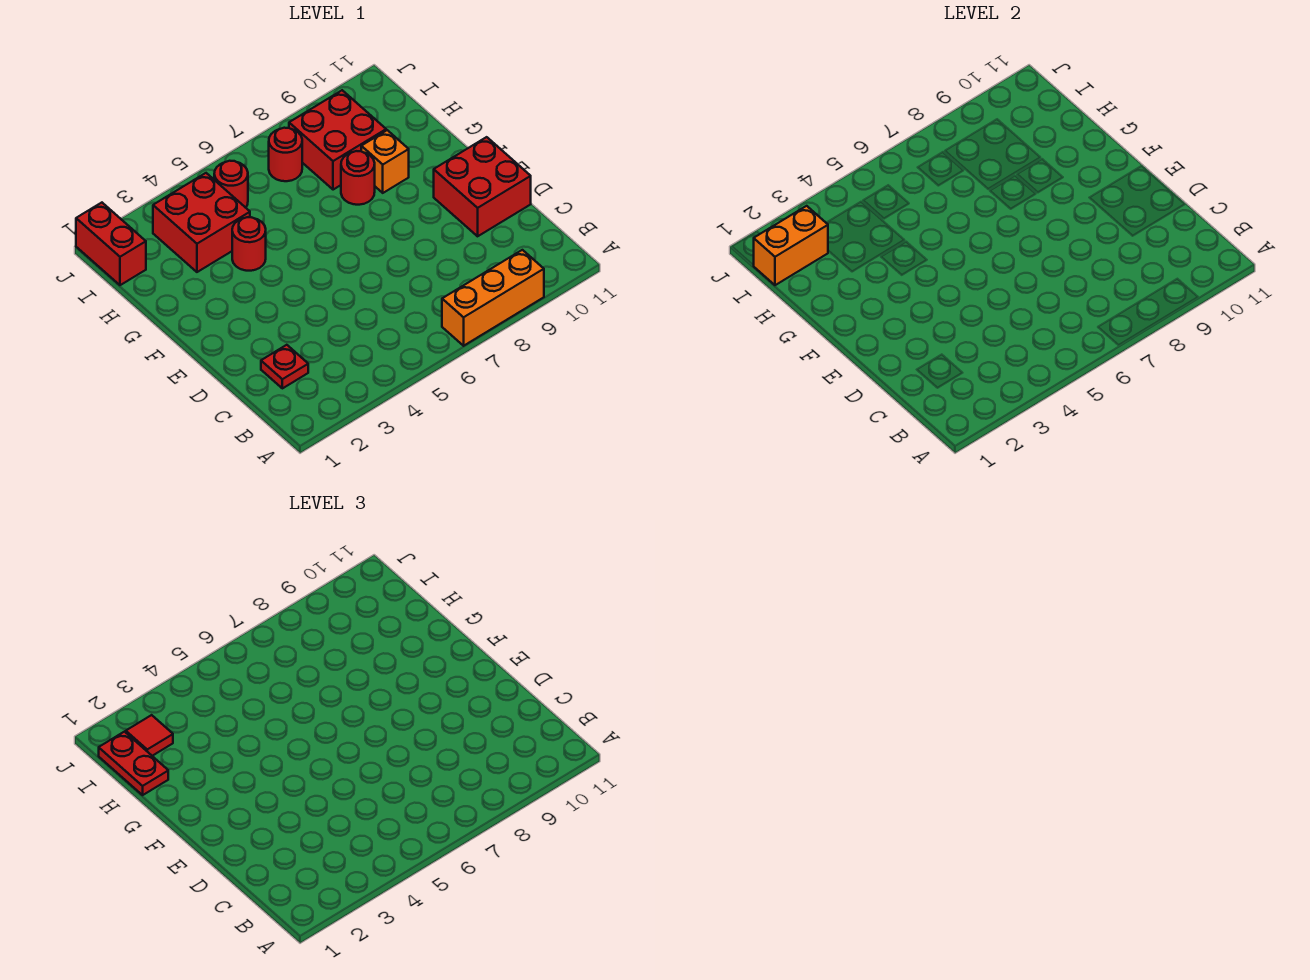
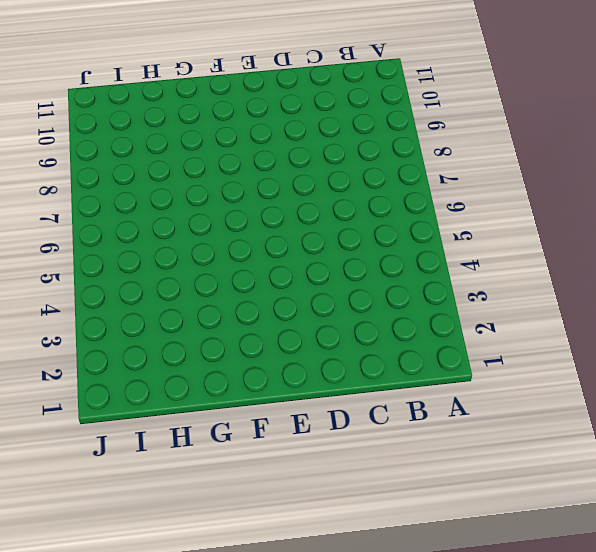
none -> orange brick A7:A9 level 1
none -> red plate C2 level 1
none -> red brick D10:E11 level 1

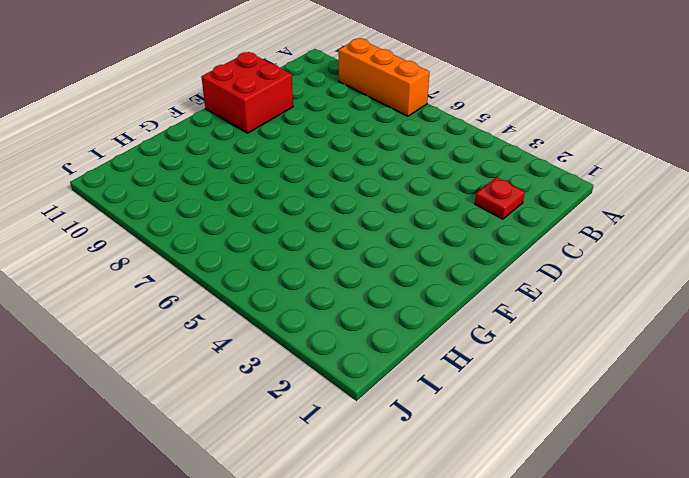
none -> red round brick G4 level 1
none -> red round brick G8 level 1
none -> orange brick G9 level 1

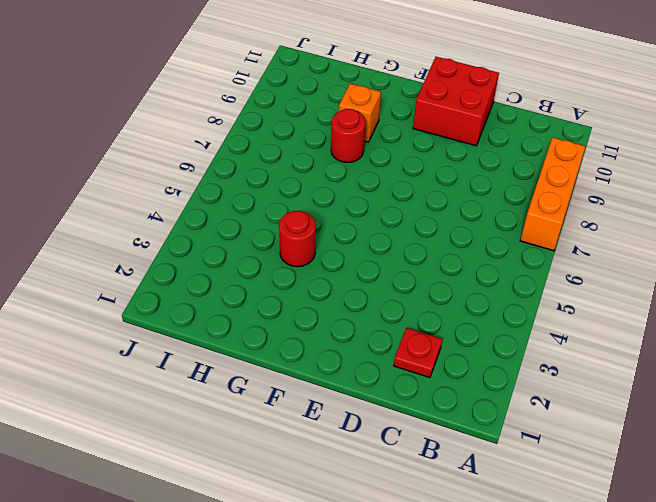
none -> red brick H3:I4 level 1
none -> red brick H8:I9 level 1
none -> red brick I1:J1 level 1

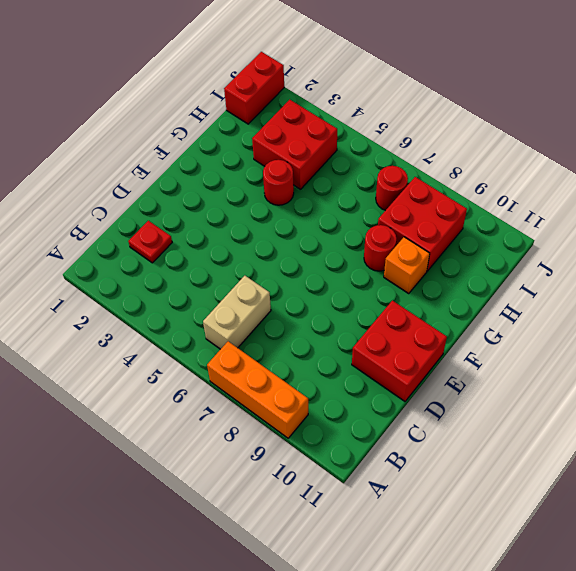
tan brick B6:C6 level 1 -> none
none -> red round brick I5 level 1
none -> orange brick I1:I2 level 2
none -> red plate H1:I1 level 3

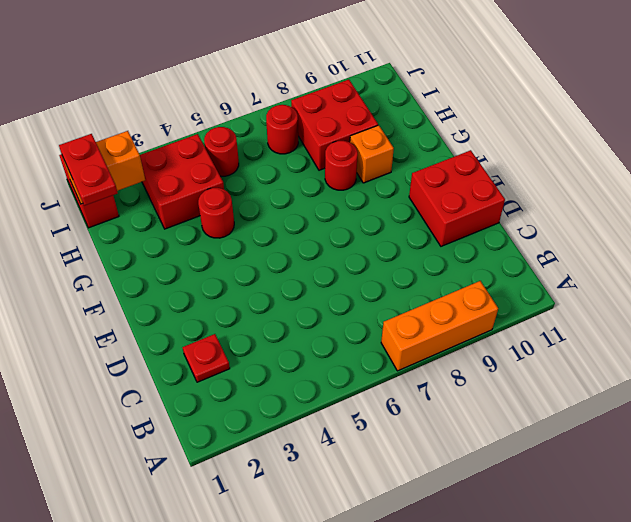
none -> red tile I2 level 3

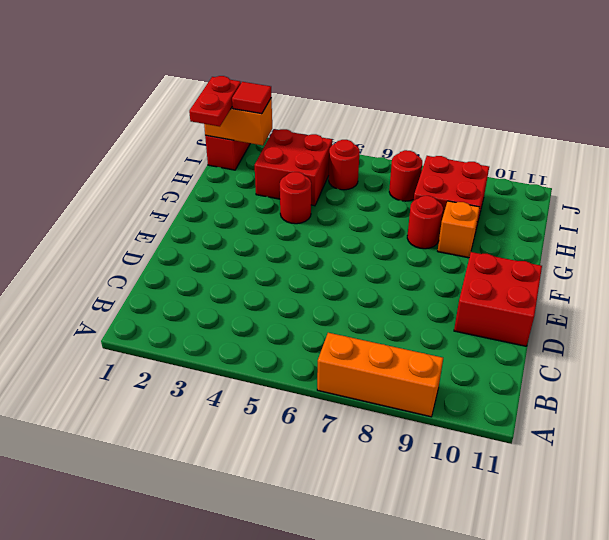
none -> red plate C2 level 1

